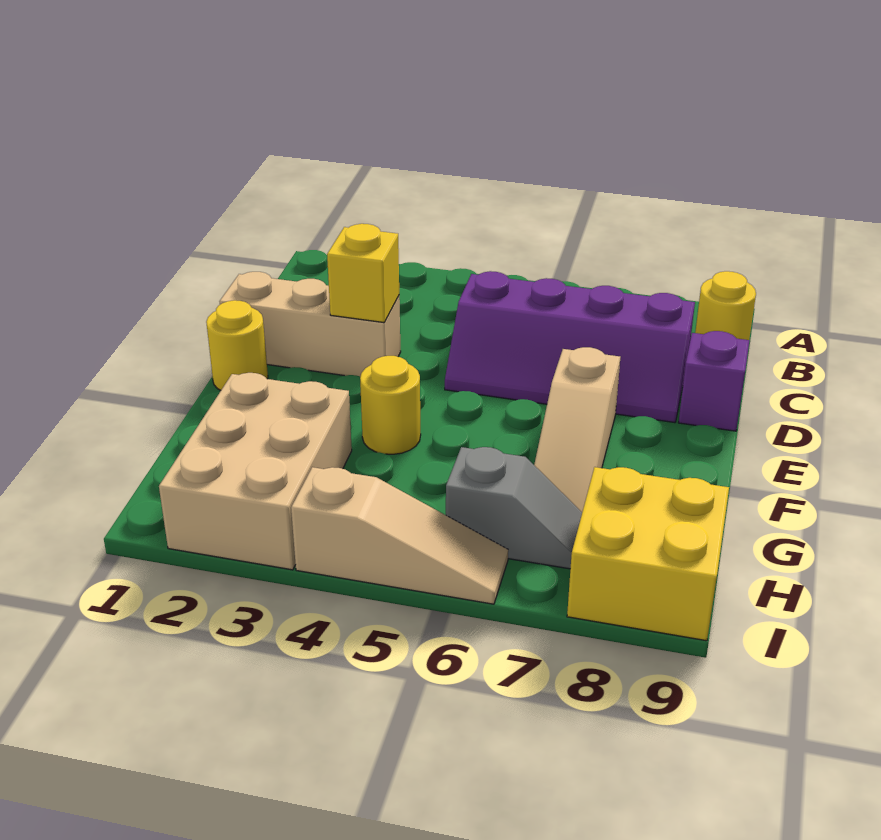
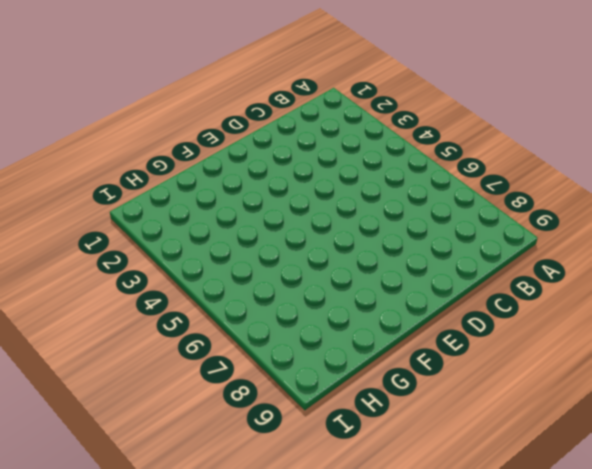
none -> yellow round brick B9 level 1
none -> purple slope C5:D8 level 1 top C
none -> tan brick D1:D3 level 1

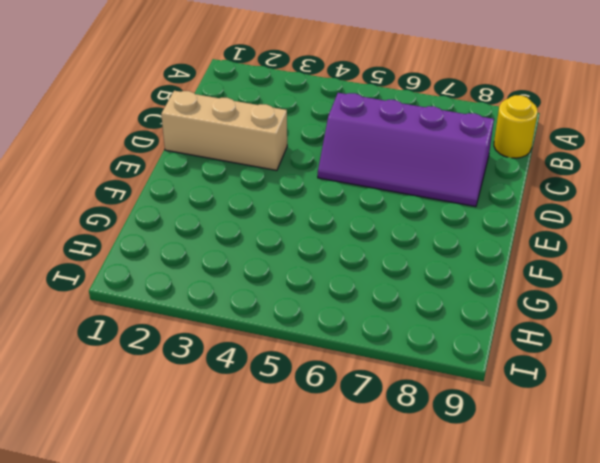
none -> purple brick D9 level 1
none -> yellow round brick E1 level 1
none -> tan slope E7:G7 level 1 top E

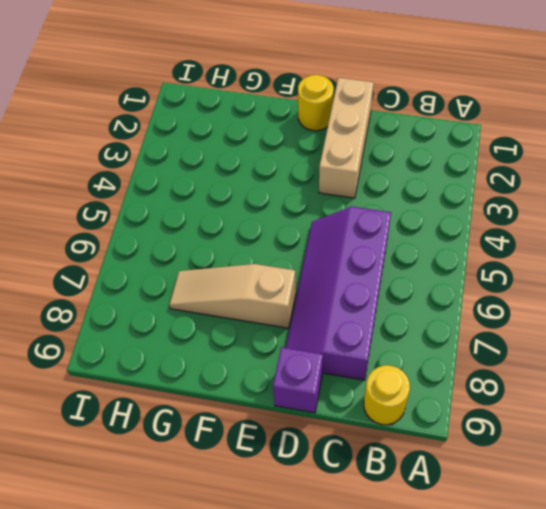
none -> yellow round brick F4 level 1
none -> tan brick G2:I3 level 1
none -> grey slope H6:H7 level 1 top 6

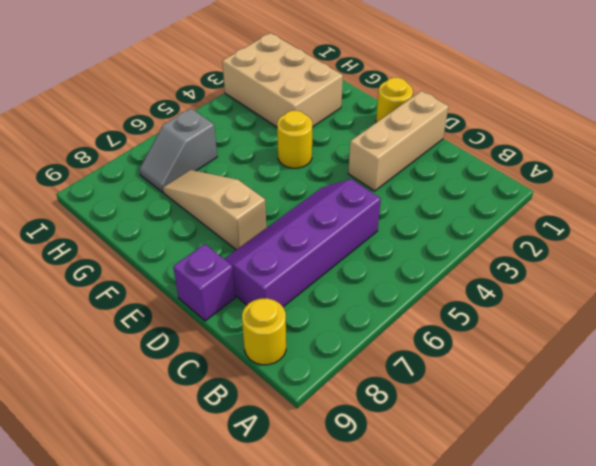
none -> yellow brick H8:I9 level 1
none -> tan slope I4:I6 level 1 top 4
none -> yellow brick D3 level 2

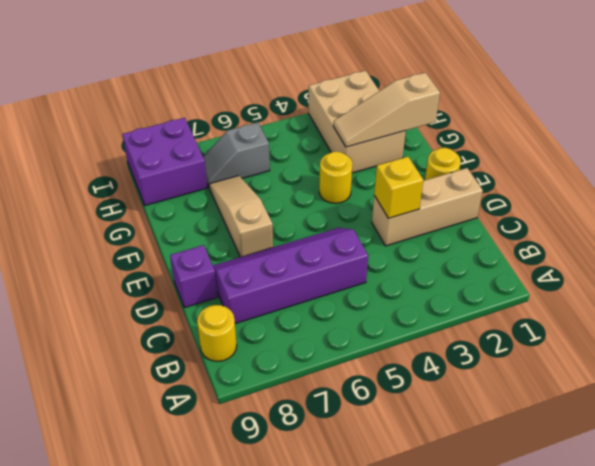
tan slope G1:G3 level 2 top 1 -> tan slope I4:I6 level 1 top 4
purple brick H8:I9 level 1 -> yellow brick H8:I9 level 1

